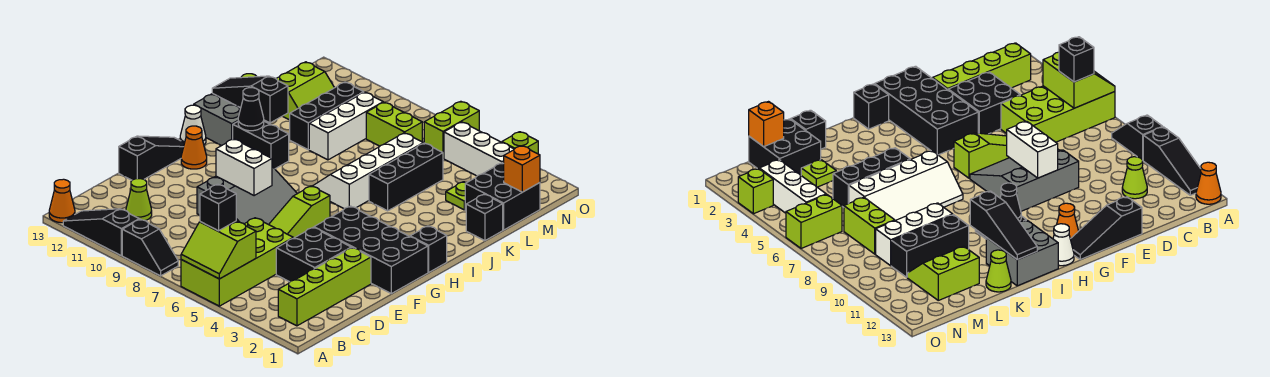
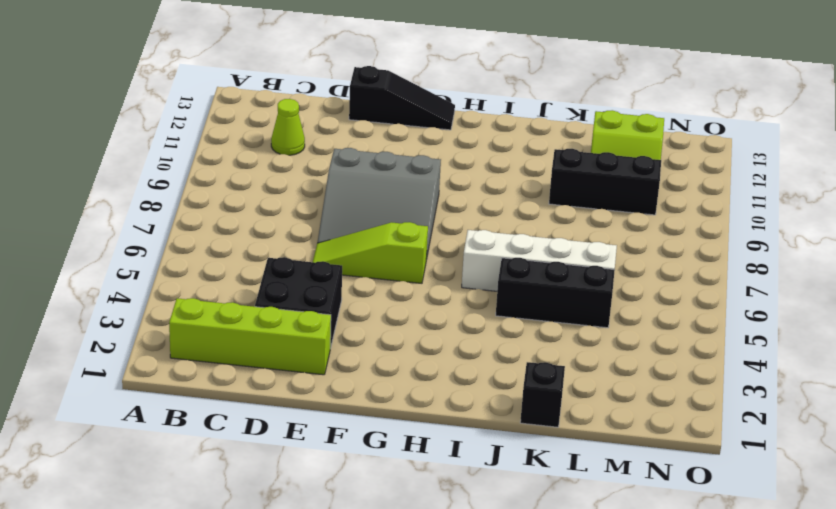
none -> lime brick A5:D6 level 1
none -> black slope A8:A9 level 1 top 9
none -> black slope A10:A12 level 1 top 10
none -> orange cone A13 level 1

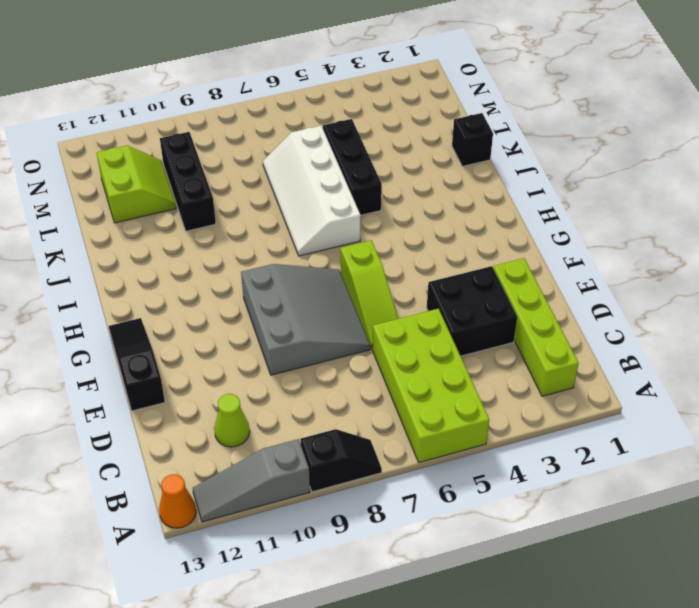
grey slope A10:A12 level 1 top 10 -> black slope A10:A12 level 1 top 10
none -> black brick F1:G4 level 1
none -> orange cone G12 level 1
none -> black brick H1 level 1
none -> white cone H13 level 1

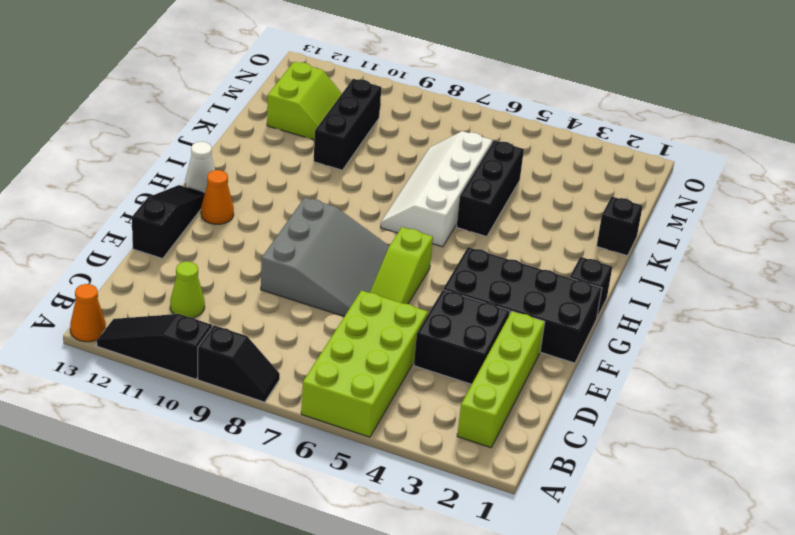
none -> black brick I10:I11 level 1
none -> grey brick I12:J13 level 1
none -> white brick K9:M9 level 1
none -> lime cone K13 level 1

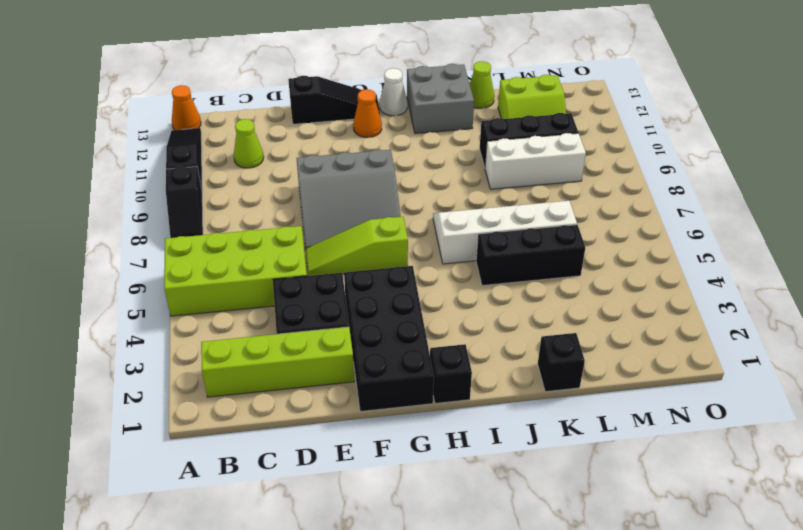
none -> black brick I10:I11 level 1
none -> black brick L1:M2 level 1
none -> lime plate L3 level 1
none -> lime brick M7:M8 level 1

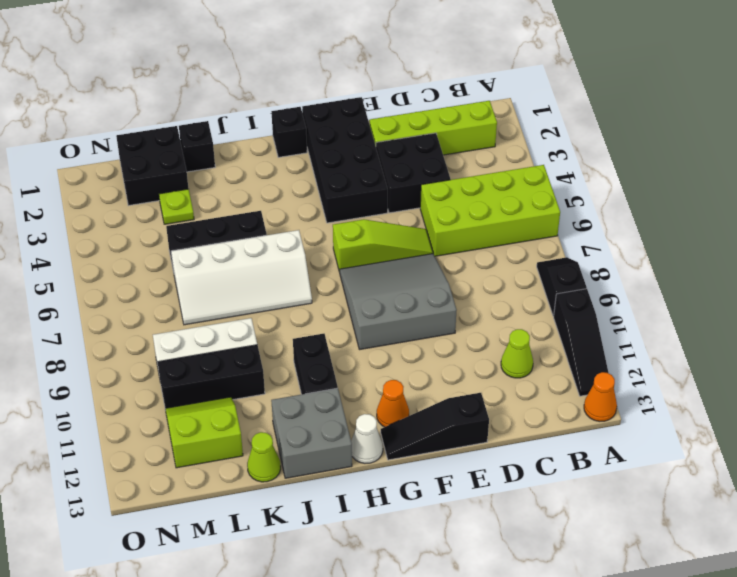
none -> lime brick M7:M8 level 1
none -> white brick N3:N5 level 1
none -> lime brick N6:O6 level 1
none -> lime brick O3 level 1

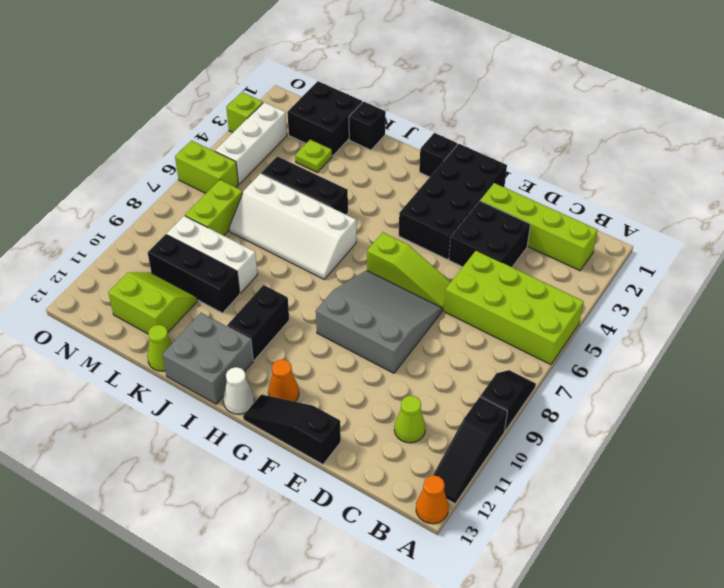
none -> lime slope A5:B6 level 2 top B
none -> white brick F8:F9 level 2
none -> black cone I11 level 2
none -> black slope J11:J13 level 2 top 11

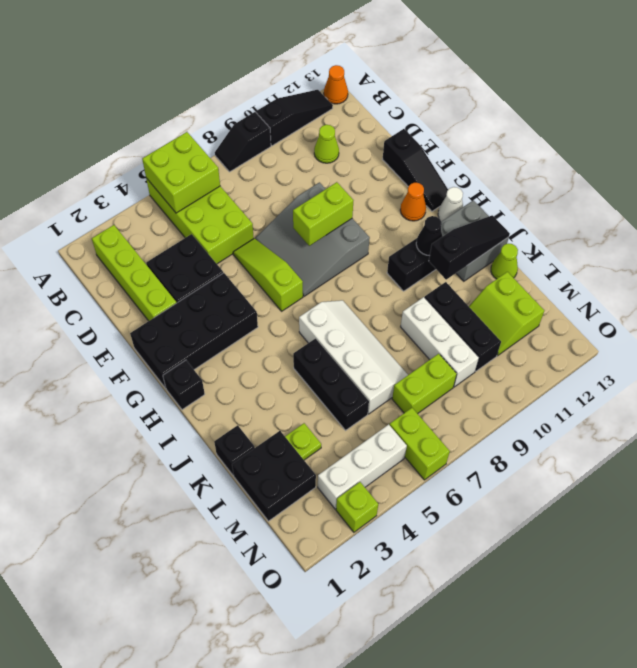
lime brick A5:B6 level 2 -> lime slope A5:B6 level 2 top B
lime brick F8:F9 level 2 -> white brick F8:F9 level 2
none -> orange brick M1 level 2
none -> black brick B6 level 3

